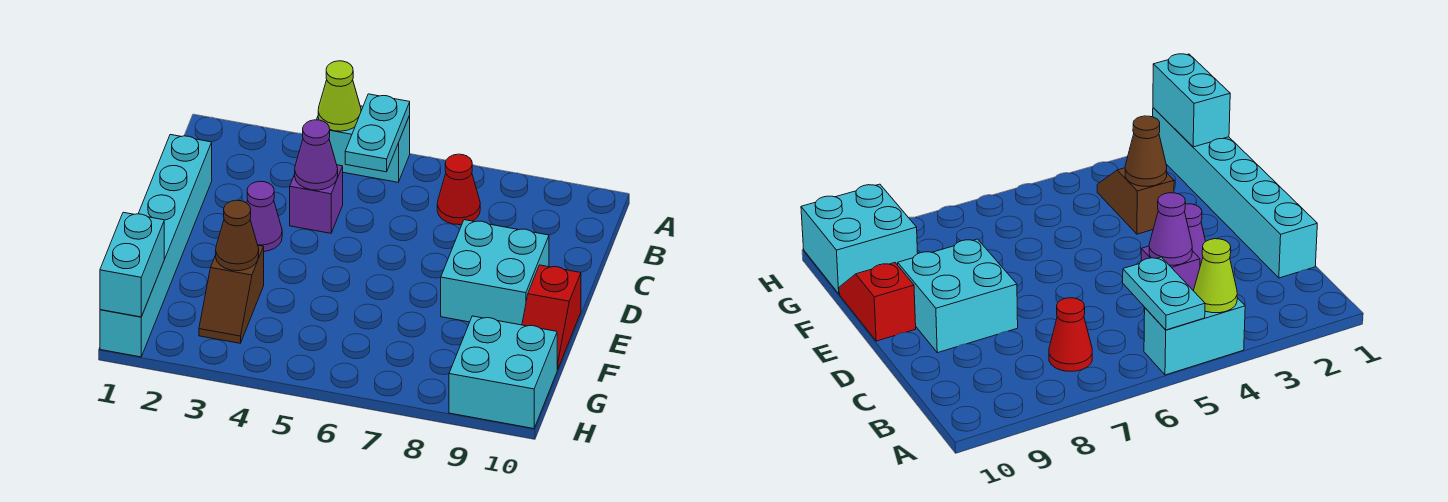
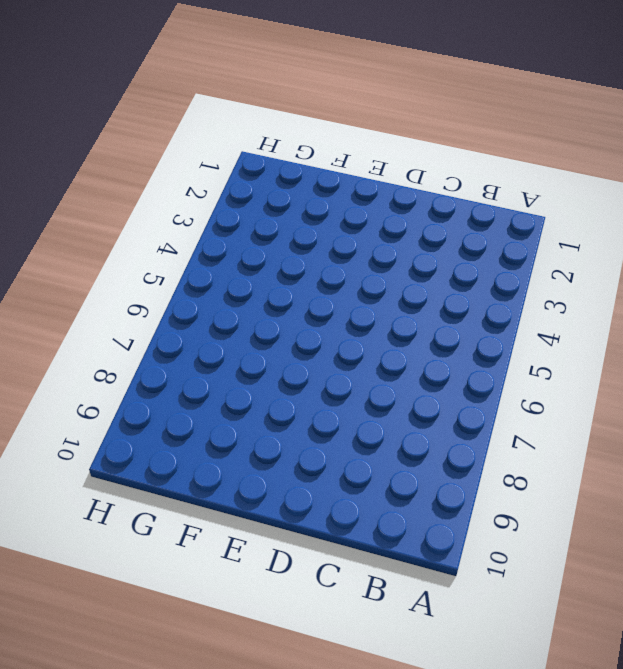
none -> cyan brick A4:A5 level 1
none -> red cone B7 level 1
none -> cyan brick C1:H1 level 1

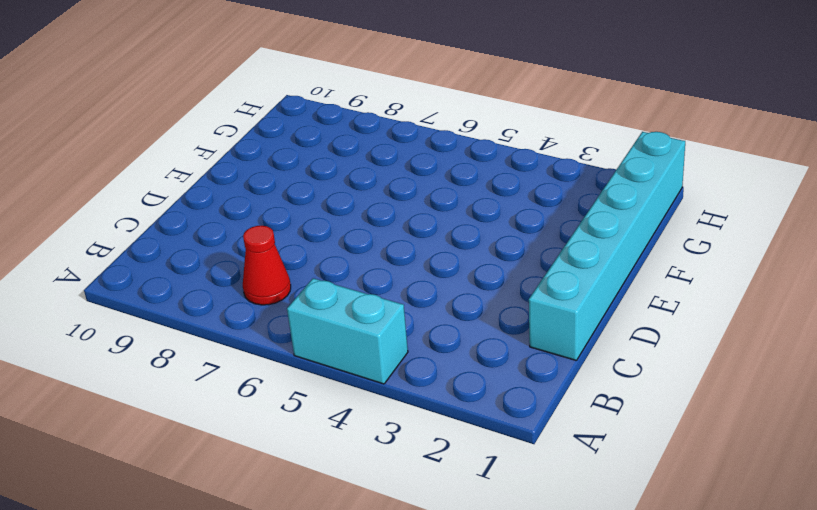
none -> purple brick C4 level 1
none -> purple cone D3 level 1
none -> cyan brick D8:E9 level 1

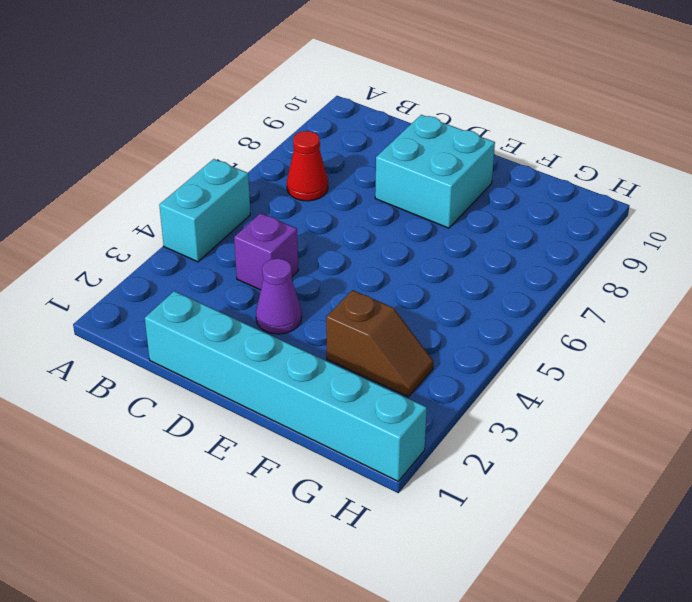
none -> red slope E10:F10 level 1 top E
none -> cyan brick G9:H10 level 1
none -> lime cone A4 level 2

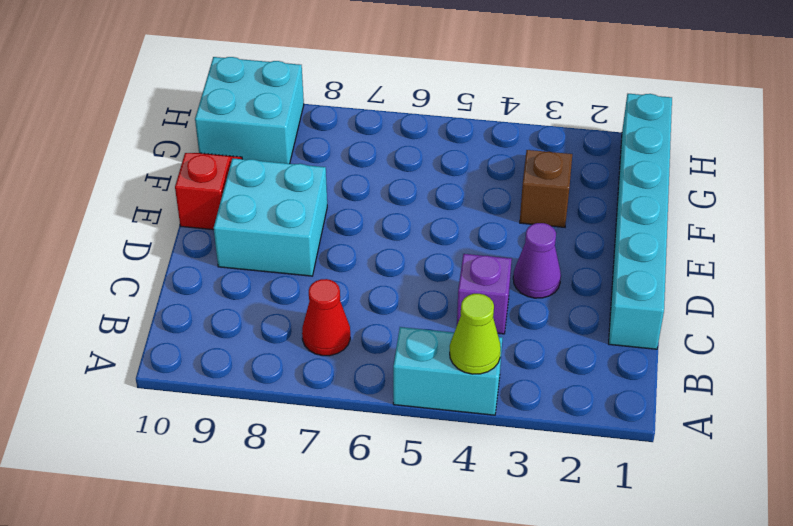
none -> cyan plate A5:B5 level 2
none -> purple cone C4 level 2
none -> brown cone F3 level 2

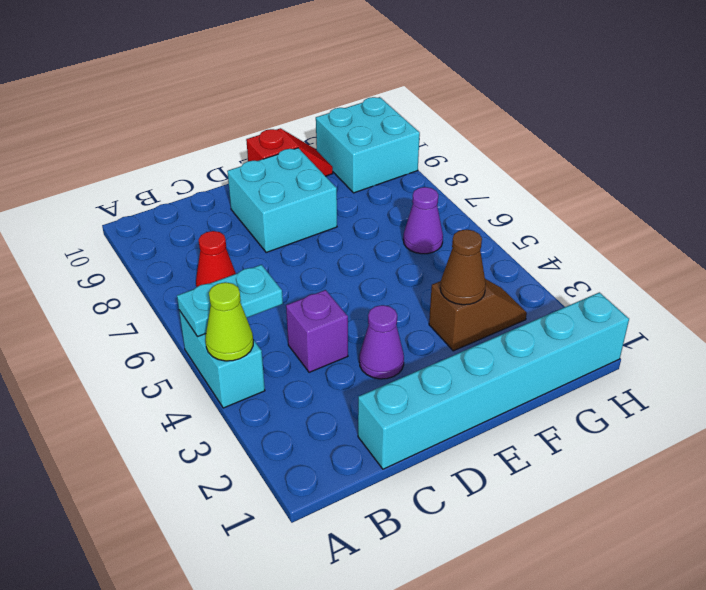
purple cone G6 level 1 -> purple cone C4 level 2
none -> cyan brick G1:H1 level 2

